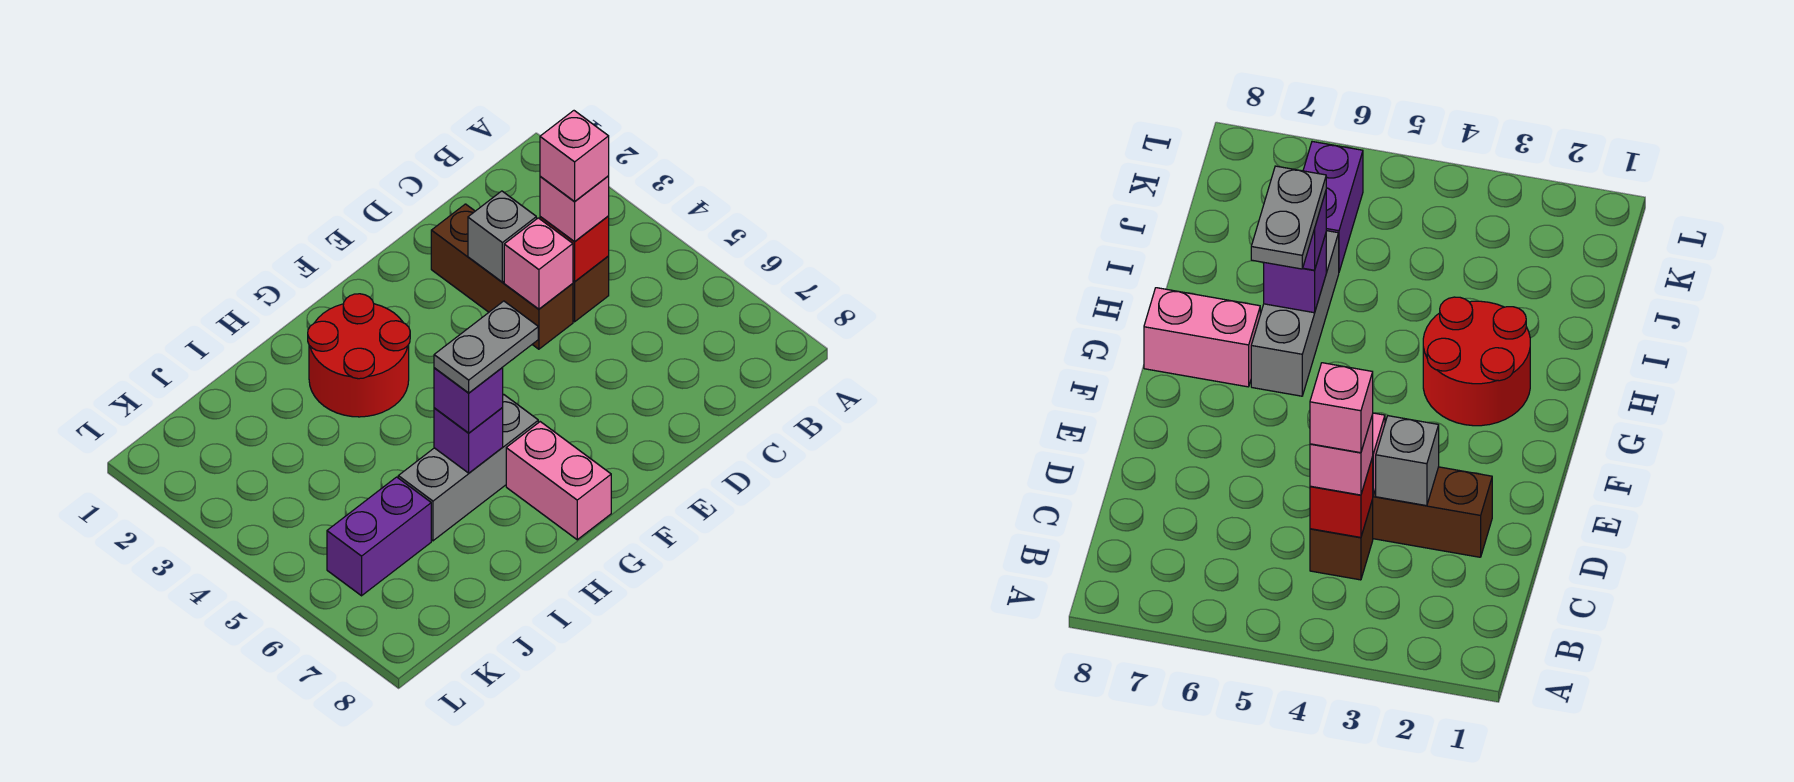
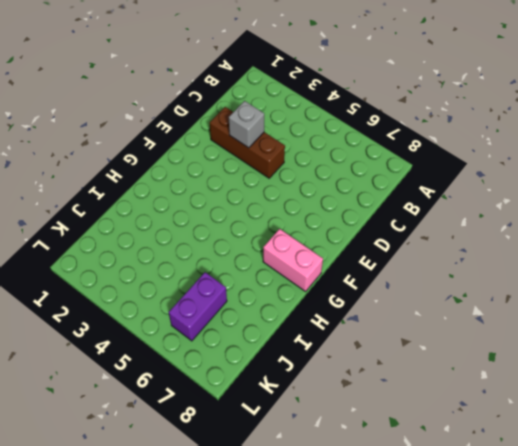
none -> brown brick C4 level 1
none -> red round brick G2:H3 level 1
none -> grey brick G6:I6 level 1

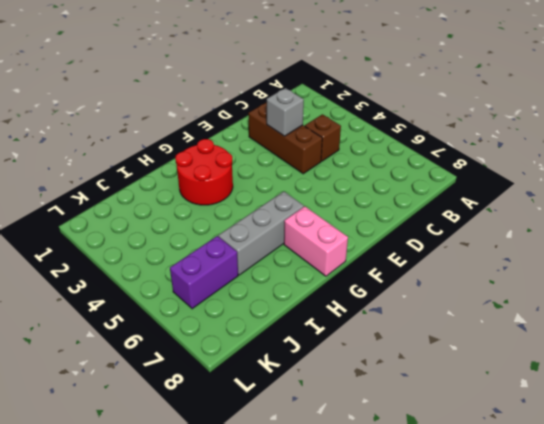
none -> red brick C4 level 2
none -> pink brick D4 level 2
none -> purple brick H6 level 2

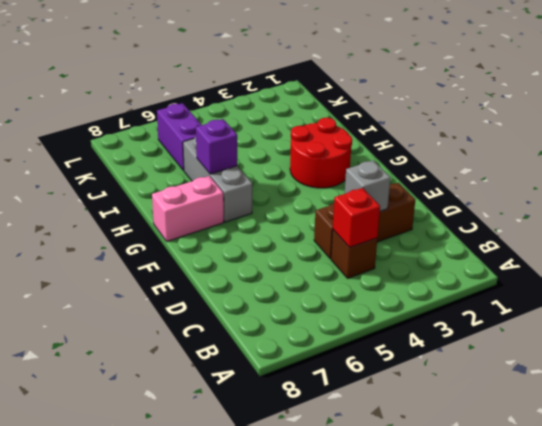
none -> pink brick D4 level 2
none -> pink brick C4 level 3
none -> purple brick H6 level 3

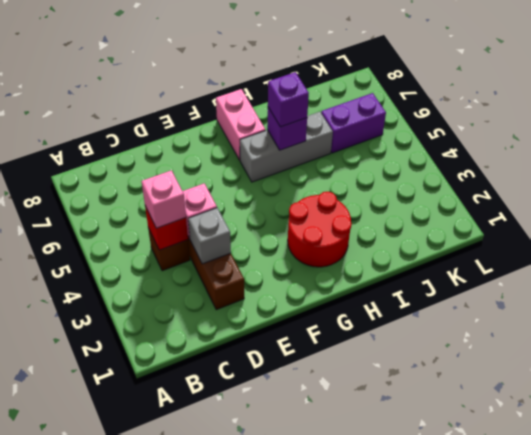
none -> pink brick C4 level 4
none -> grey plate G6:H6 level 4

